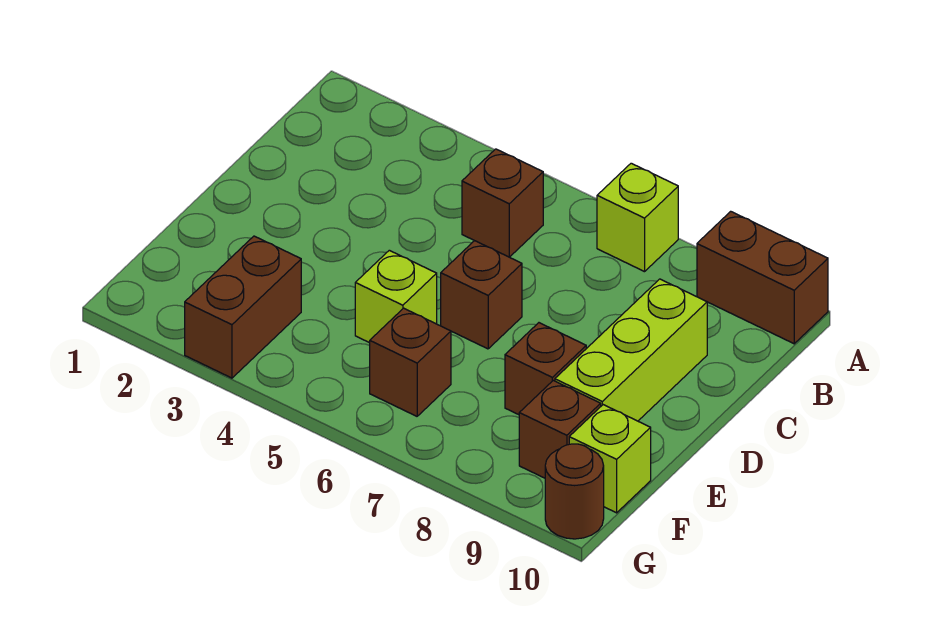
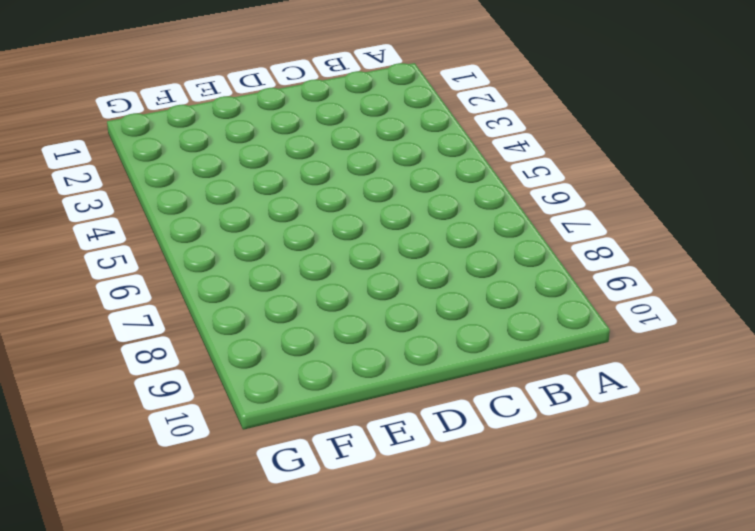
none -> lime brick A7 level 1
none -> brown brick A9:A10 level 1
none -> brown brick B5 level 1

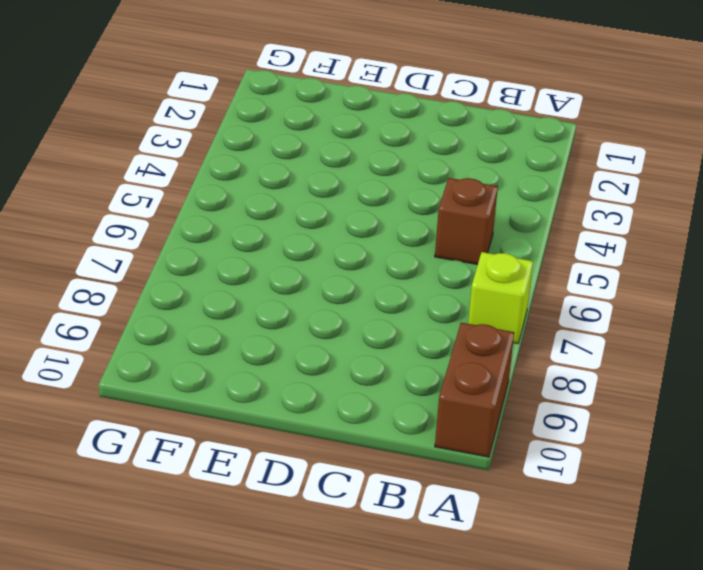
none -> lime brick C9:E9 level 1
none -> brown brick D6 level 1
none -> lime brick E5 level 1

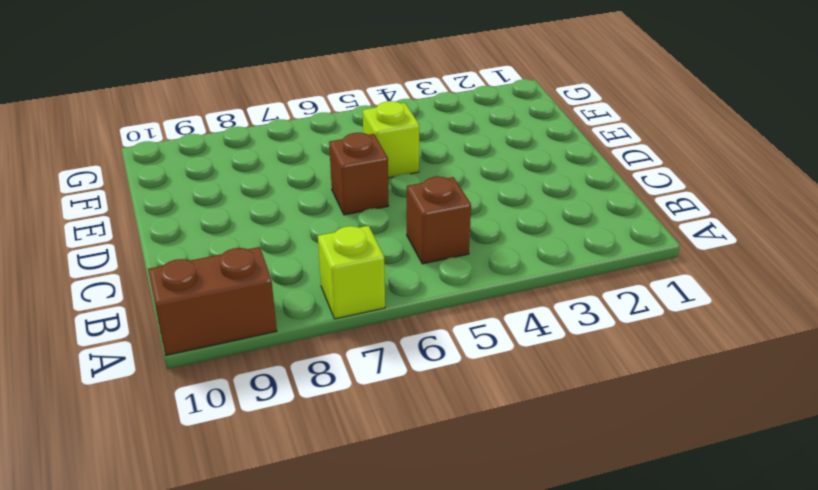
none -> lime brick C9:E9 level 1
none -> brown brick E8 level 1
none -> brown brick F3:G3 level 1

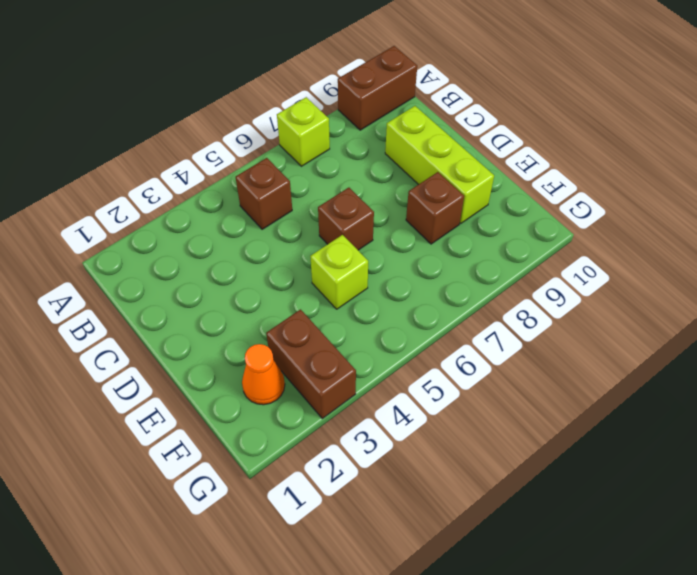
orange cone F2 level 1 -> none
none -> brown brick F6 level 1
none -> brown brick F9 level 1
none -> lime brick F10 level 1

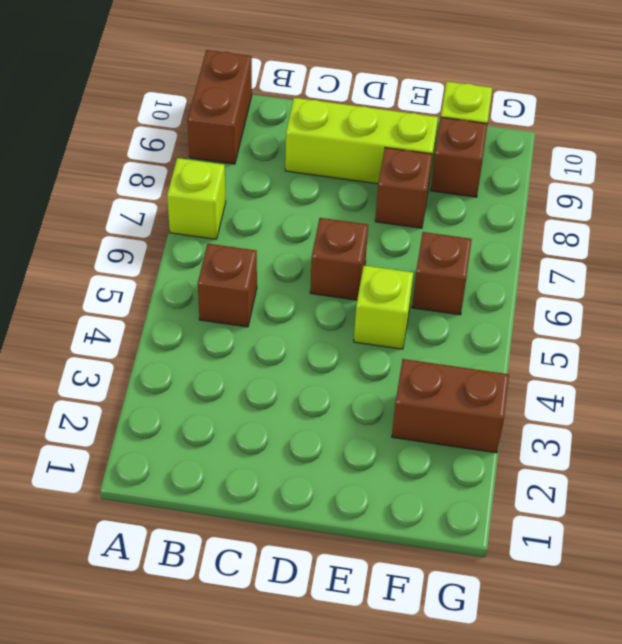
none -> brown round brick G10 level 1

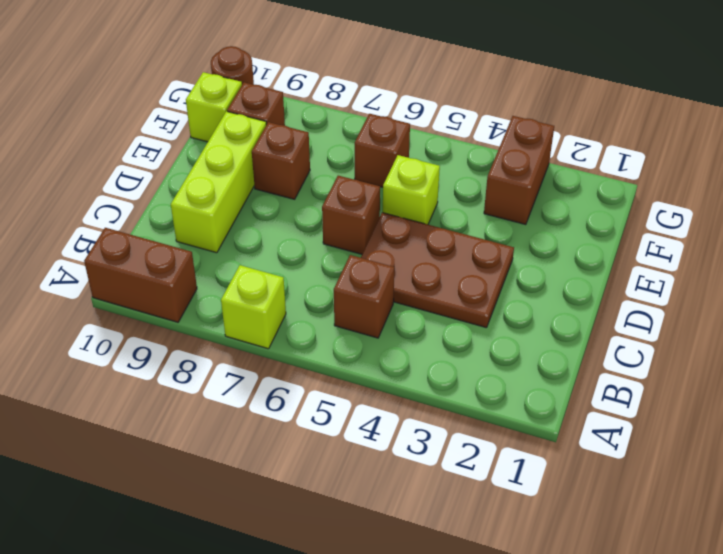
brown plate C3:D5 level 1 -> none

